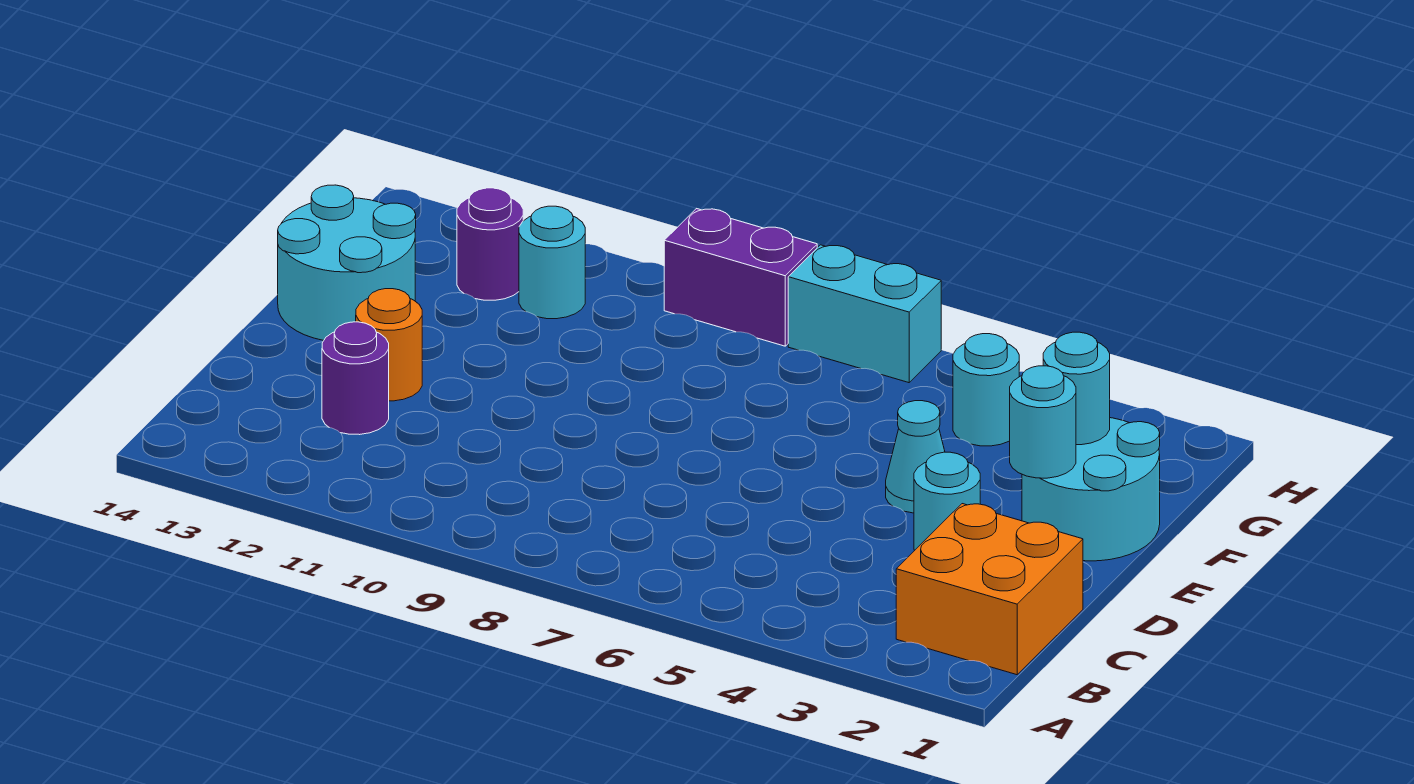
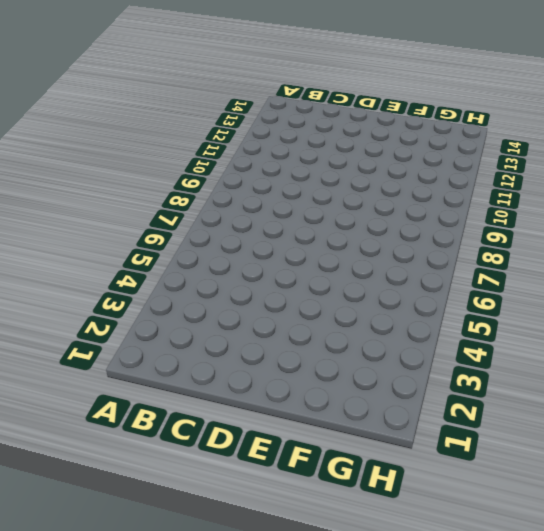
none -> orange brick B1:C2 level 1
none -> purple round brick C12 level 1
none -> cyan round brick D3 level 1

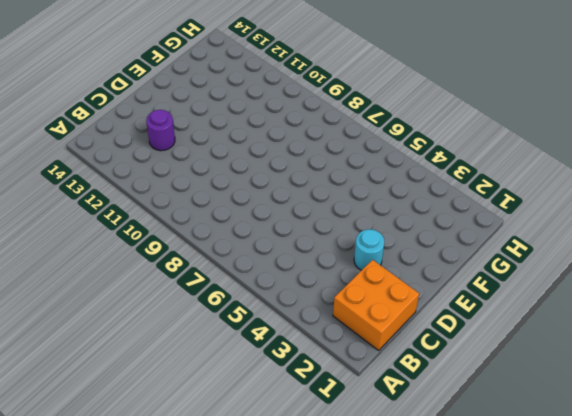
none -> orange round brick D12 level 1
none -> cyan round brick E1:F2 level 1
none -> cyan cone E4 level 1

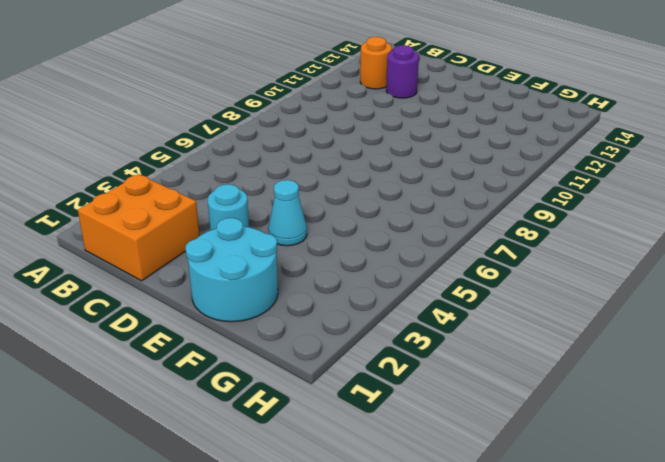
orange round brick B12 level 1 -> orange round brick D12 level 1
none -> cyan round brick E13:F14 level 1
none -> cyan round brick G4 level 1
none -> cyan round brick G11 level 1

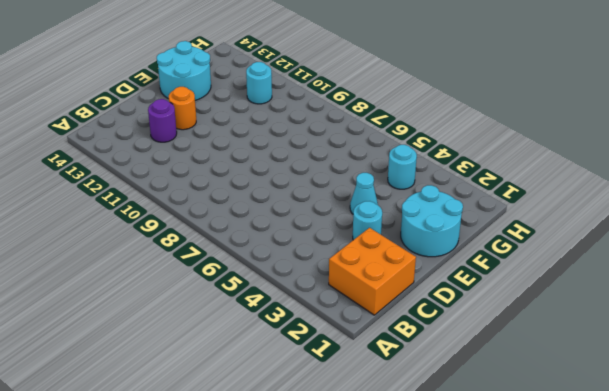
none -> purple round brick G12 level 1
none -> cyan brick H6:H7 level 1
none -> purple brick H8:H9 level 1

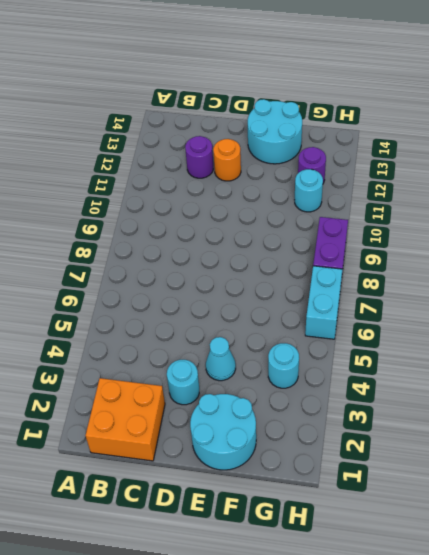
none -> cyan round brick E2 level 2
none -> cyan round brick F2 level 2

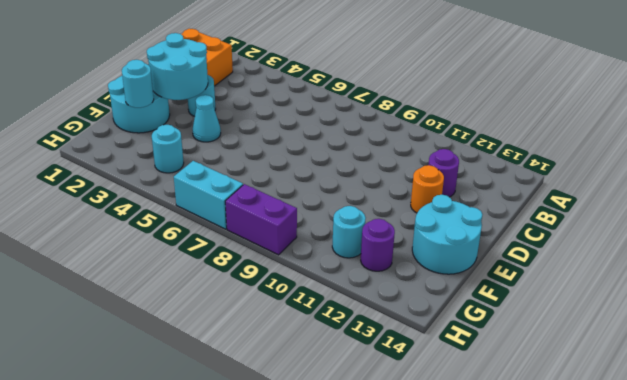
cyan round brick D2:E3 level 2 -> cyan round brick E2 level 2

